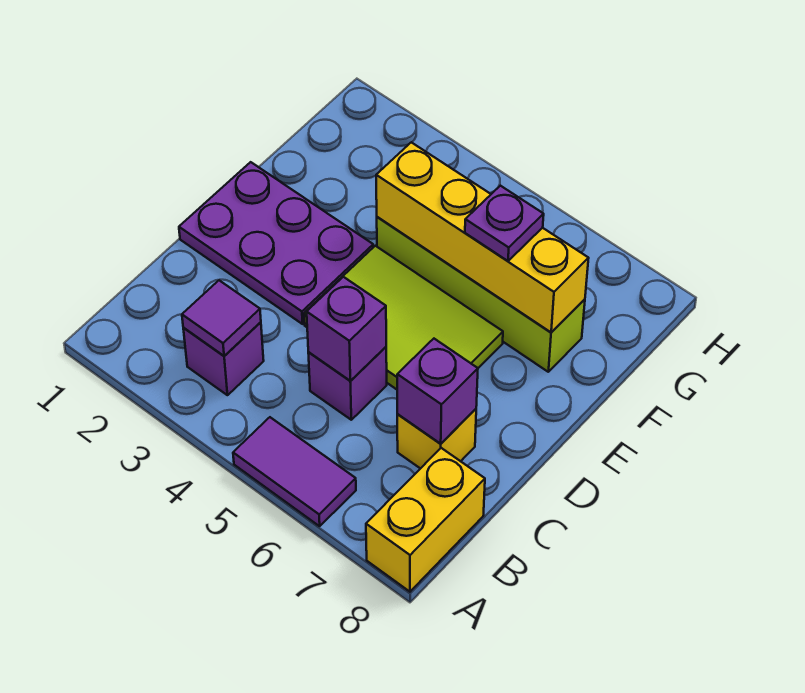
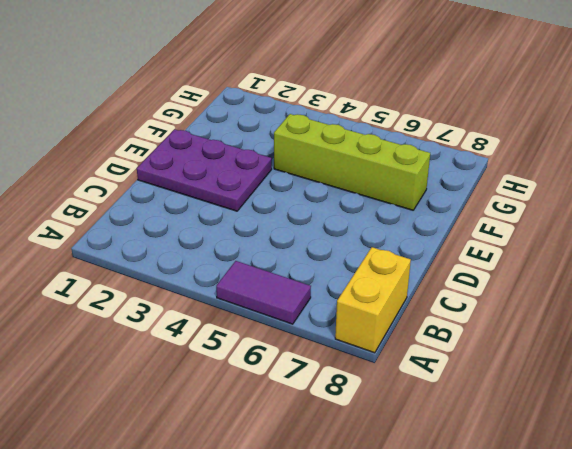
none -> purple brick B3 level 1
none -> purple brick C5 level 1
none -> yellow brick C7 level 1

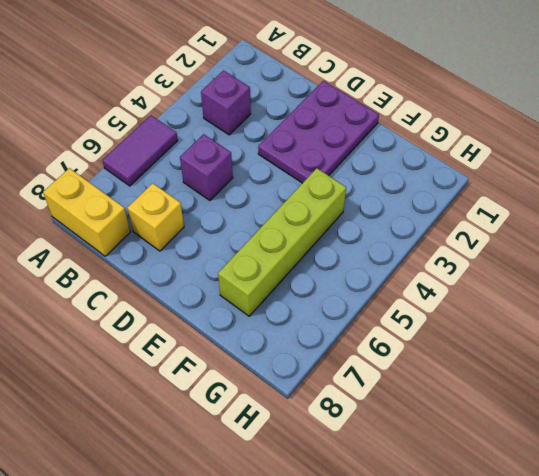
none -> lime tile D4:E6 level 1
none -> purple tile B3 level 2
none -> purple brick C5 level 2

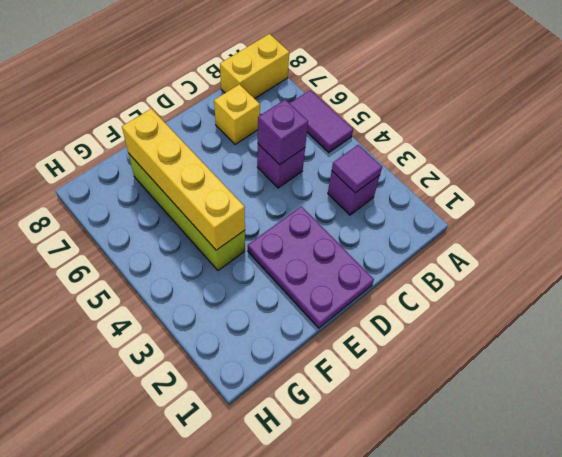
none -> lime tile D4:E6 level 1
none -> purple brick C7 level 2
none -> purple plate F6 level 3

